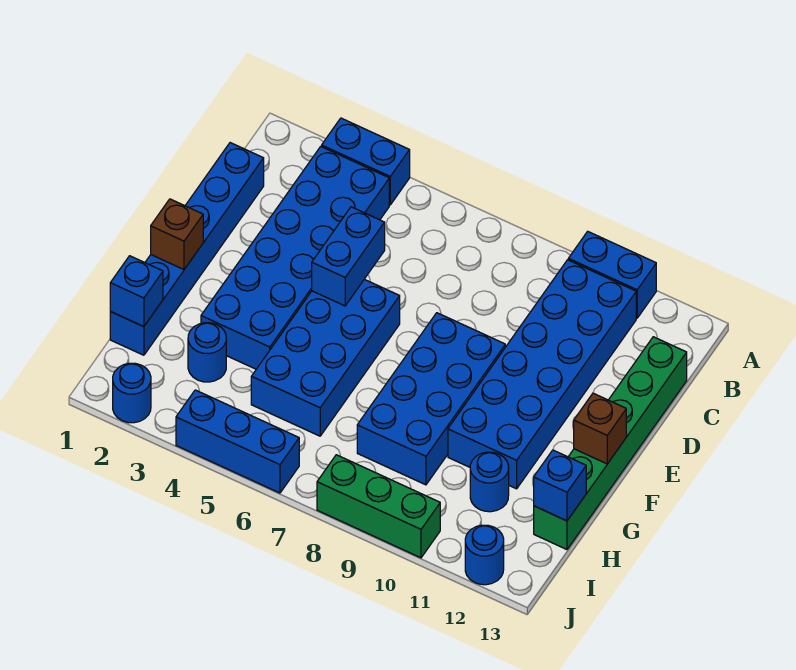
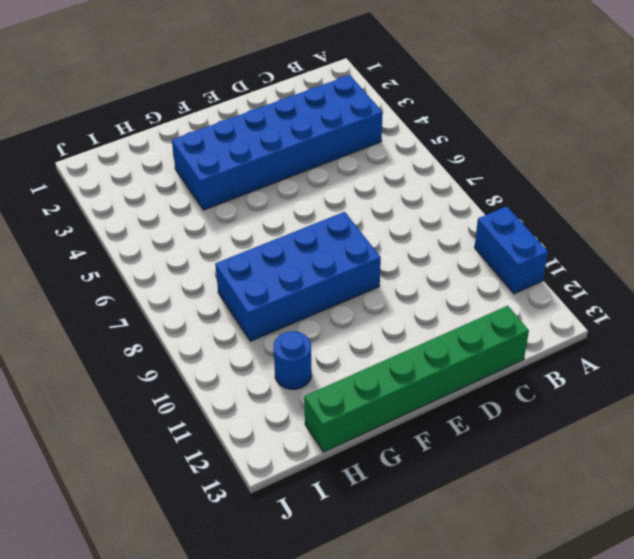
none -> blue brick A3:A4 level 1
none -> blue brick B10:G11 level 1
none -> blue brick C1:H1 level 1

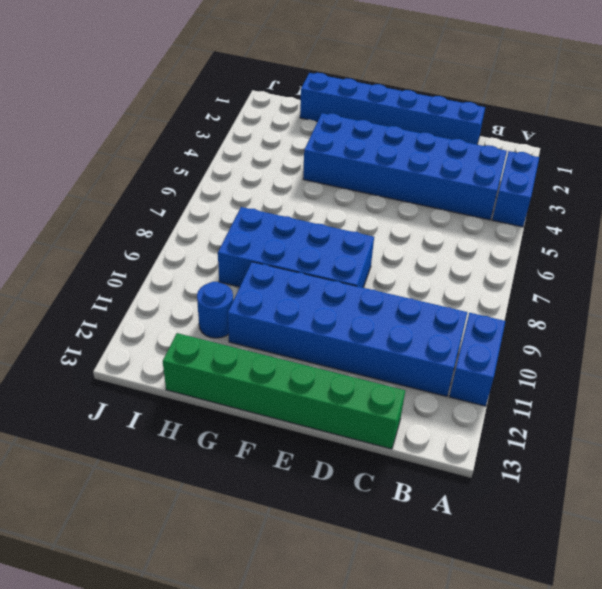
none -> blue brick E5:H6 level 1
none -> blue round brick H3 level 1
none -> blue round brick J2 level 1

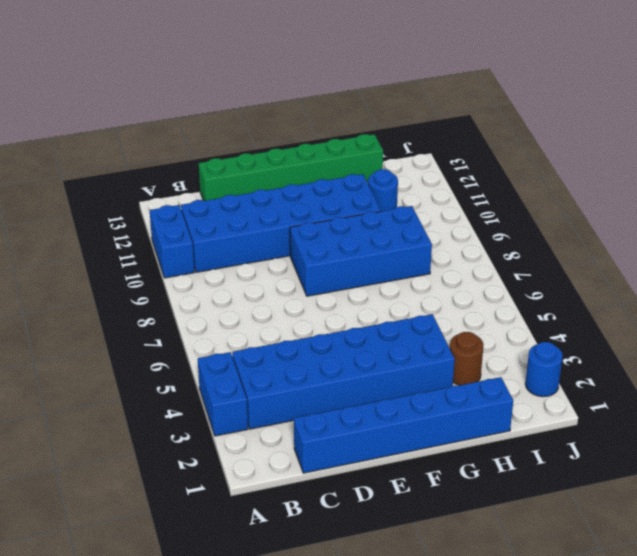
brown round brick H3 level 1 -> blue round brick H3 level 1
none -> blue brick E5:H6 level 1
none -> blue brick J4:J6 level 1
none -> green brick J8:J10 level 1

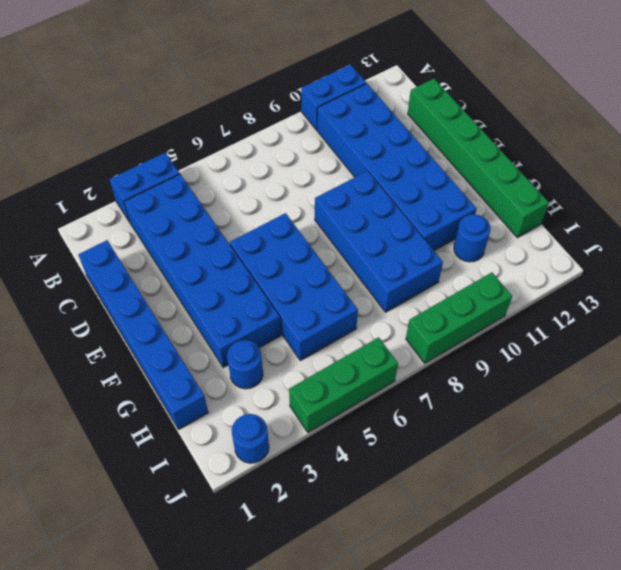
green brick J4:J6 level 1 -> blue brick J4:J6 level 1
none -> blue round brick J12 level 1
none -> blue brick D5:E5 level 2
none -> brown brick F1 level 2

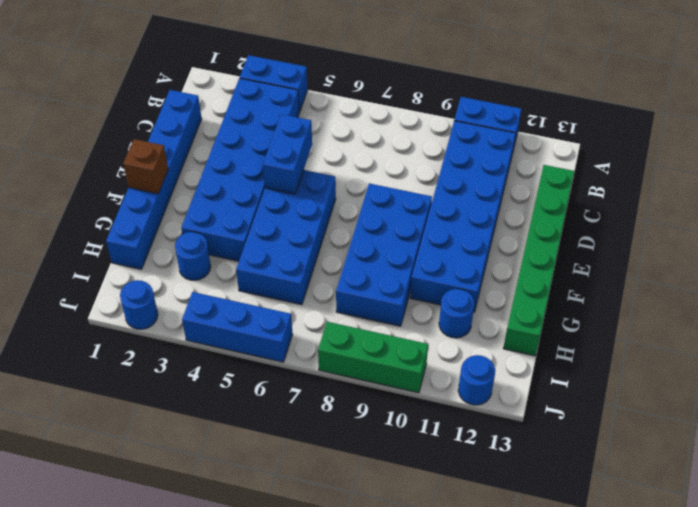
none -> brown brick F13 level 2
none -> blue brick H1 level 2
none -> blue brick H13 level 2

